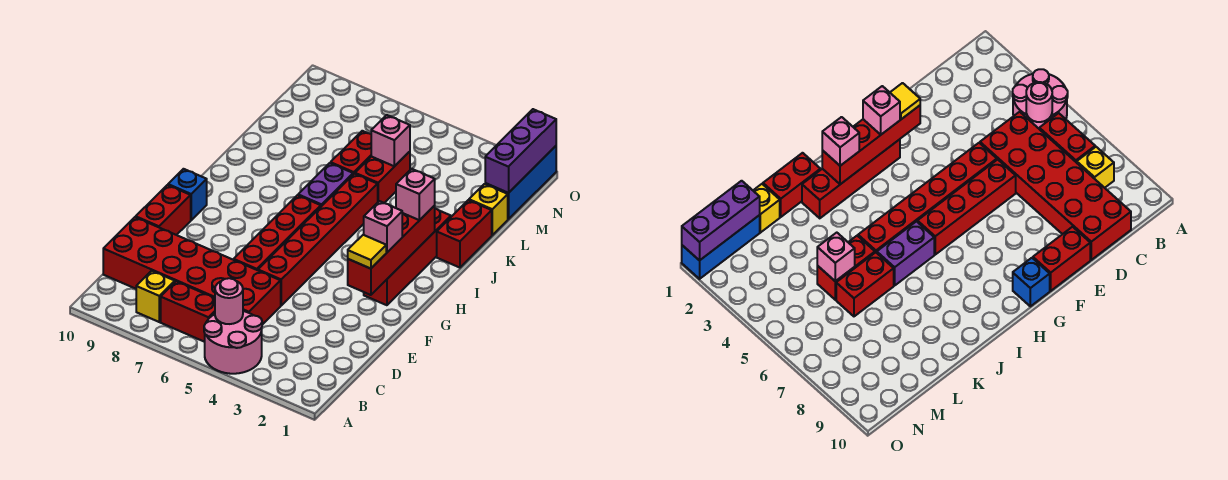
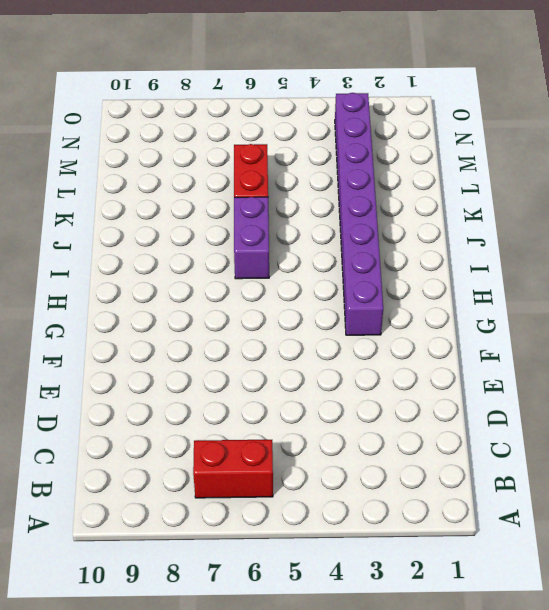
purple brick G3:N3 level 1 -> none
none -> pink round brick A4:B5 level 1
none -> yellow brick B8 level 1
none -> red brick C5:D10 level 1

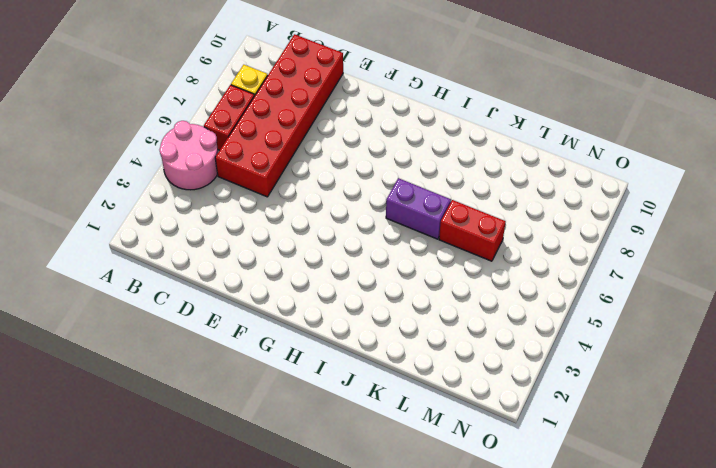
none -> red brick E5:J5 level 1
none -> red brick E6:H6 level 1
none -> red brick E10:F10 level 1

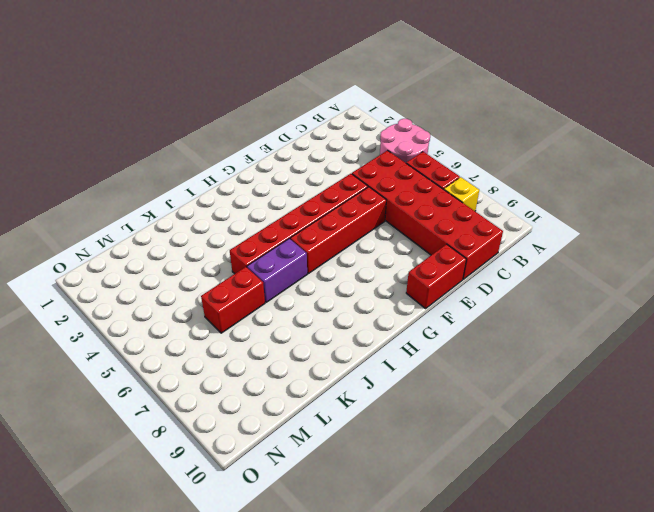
none -> red brick G2:J2 level 1
none -> blue brick G10 level 1
none -> red brick J1:K1 level 1

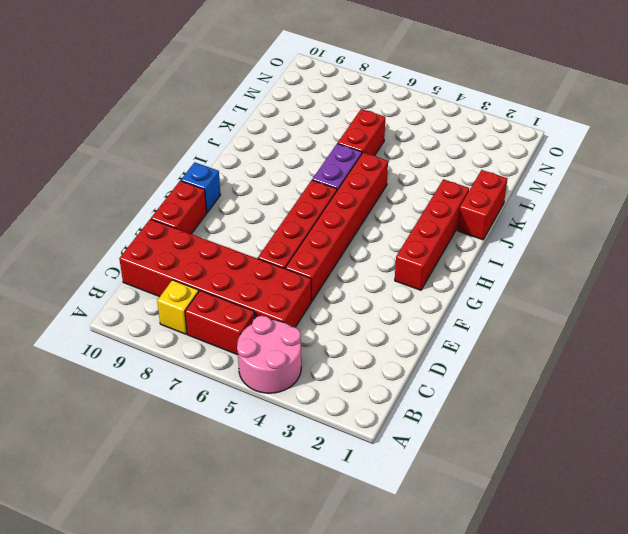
none -> red brick K5:L5 level 1
none -> yellow brick L1 level 1
none -> blue brick M1:O1 level 1

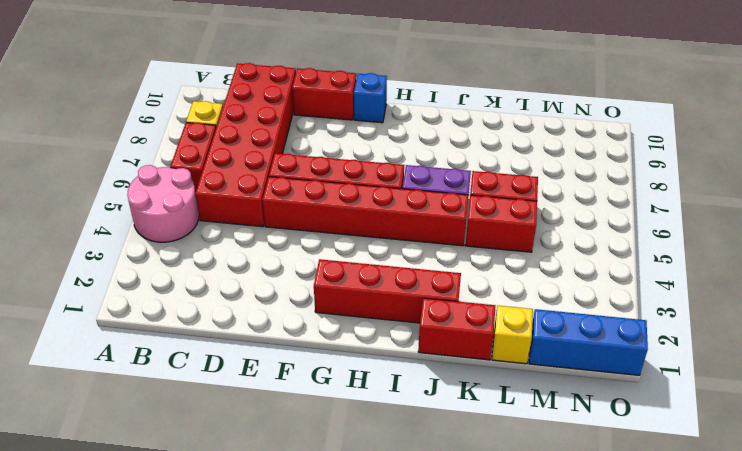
none -> pink round brick B5 level 2
none -> red brick F2:I2 level 2
none -> pink brick L5 level 2

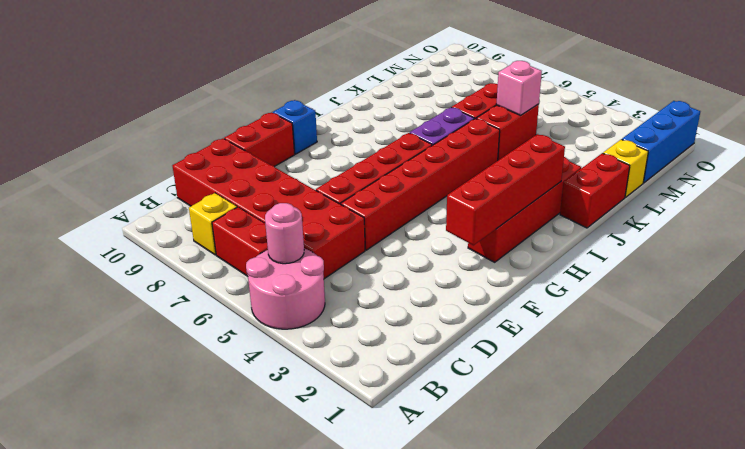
none -> purple brick M1:O1 level 2
none -> yellow tile F2 level 3
none -> pink brick G2 level 3

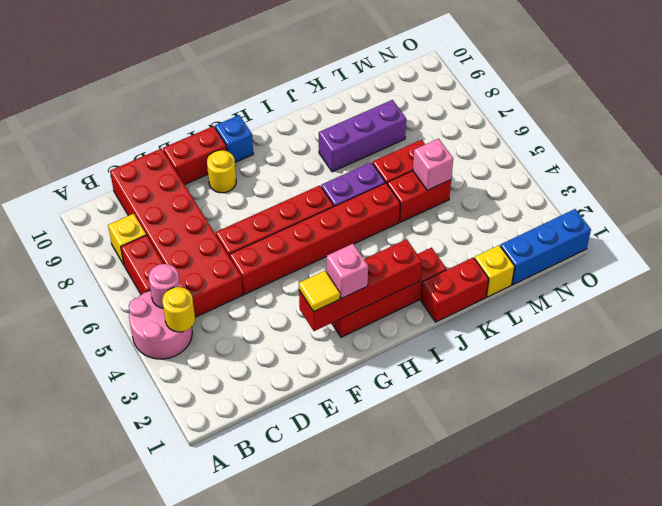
yellow round brick B4 level 2 -> none
yellow round brick F9 level 1 -> none
purple brick J8:L8 level 1 -> purple brick M1:O1 level 2
none -> pink brick I2 level 3

